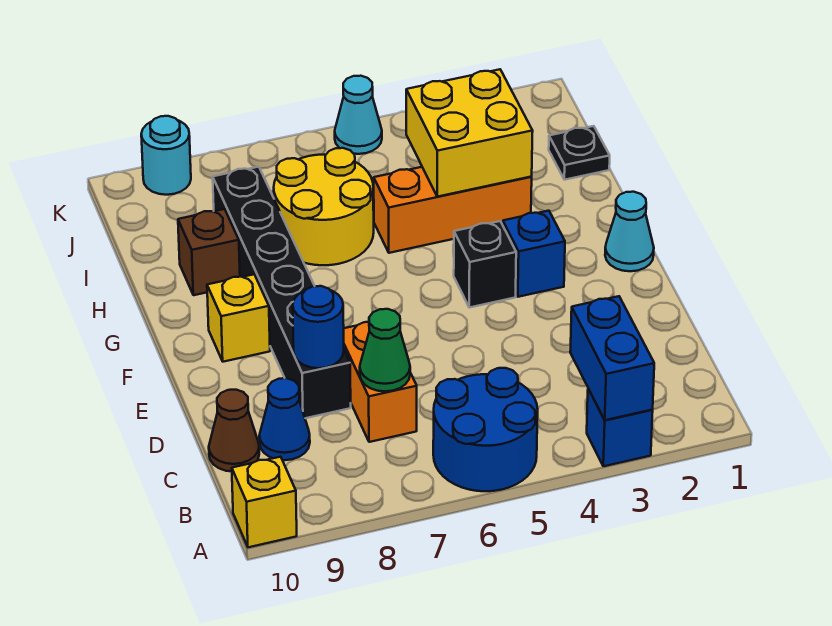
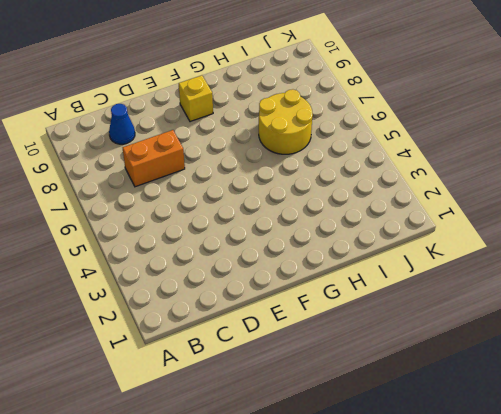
none -> blue brick A3 level 1
none -> blue round brick A5:B6 level 1
none -> yellow brick A10 level 1

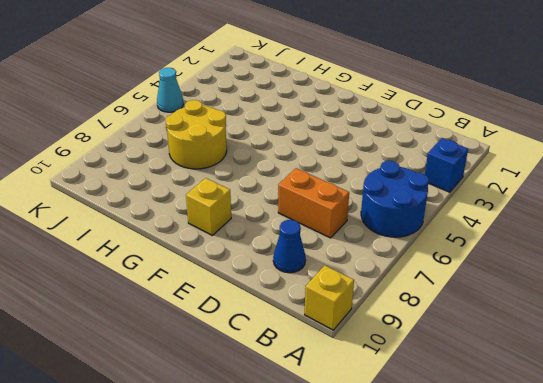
none -> brown cone C10 level 1
none -> black brick D8:I8 level 1
none -> cyan cone F1 level 1

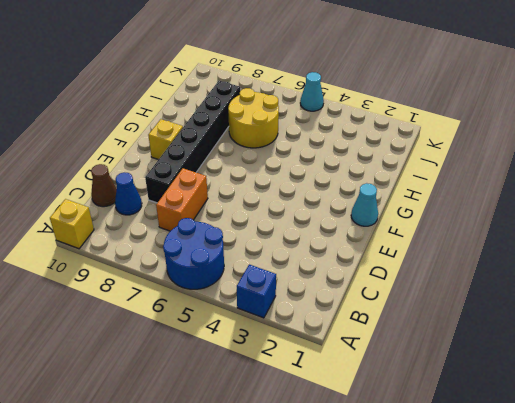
none -> blue brick F3 level 1
none -> black brick F4 level 1
none -> orange brick H3:H5 level 1

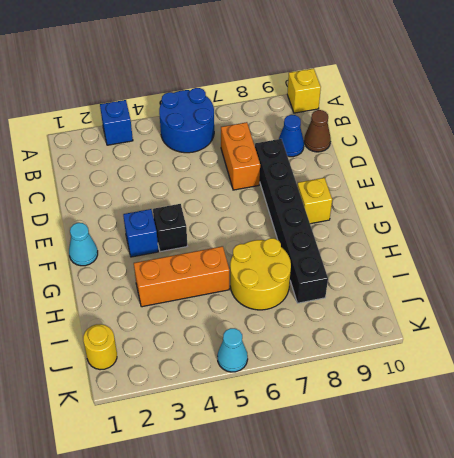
yellow round brick J1 level 1 -> none
none -> brown brick H9 level 1
none -> black plate I1 level 1
none -> cyan round brick K9 level 1

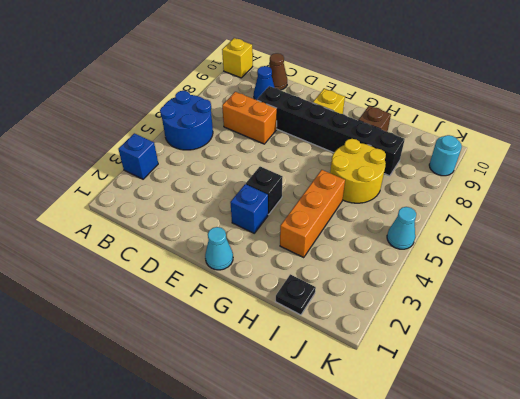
none -> blue brick A3:B3 level 2
none -> green cone C7 level 2
none -> blue round brick D8 level 2

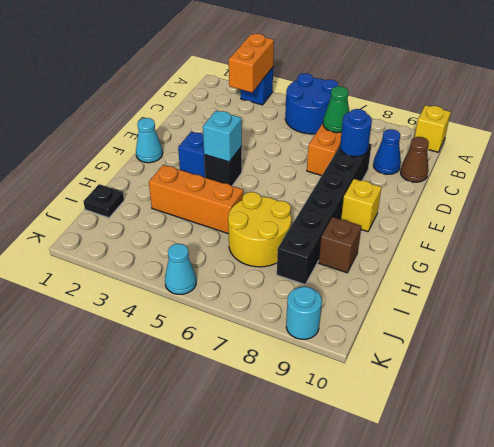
orange brick A3:B3 level 2 -> blue brick A3:B3 level 2
cyan brick F4 level 2 -> none
none -> yellow brick H3:I4 level 2

